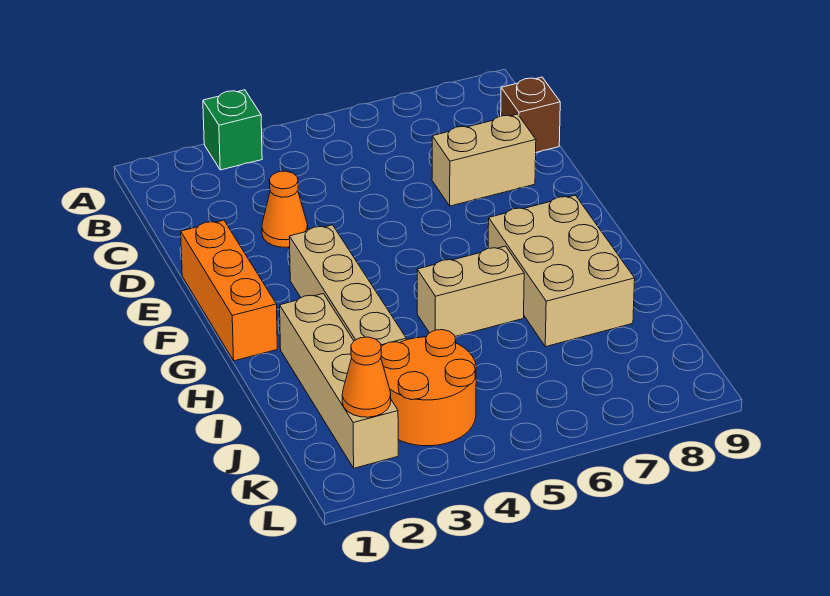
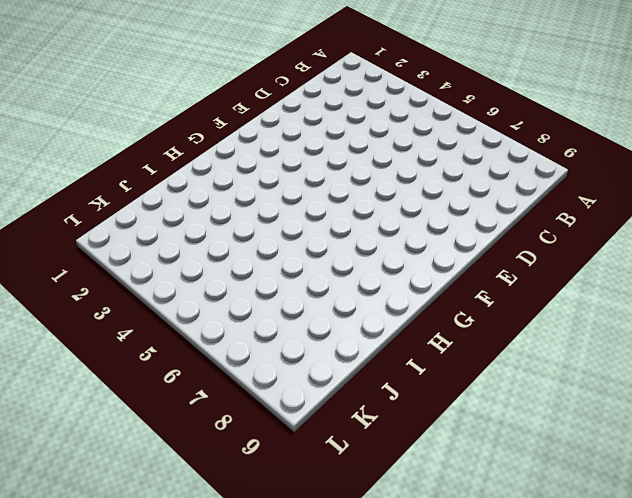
none -> green brick A3 level 1
none -> brown brick C9 level 1

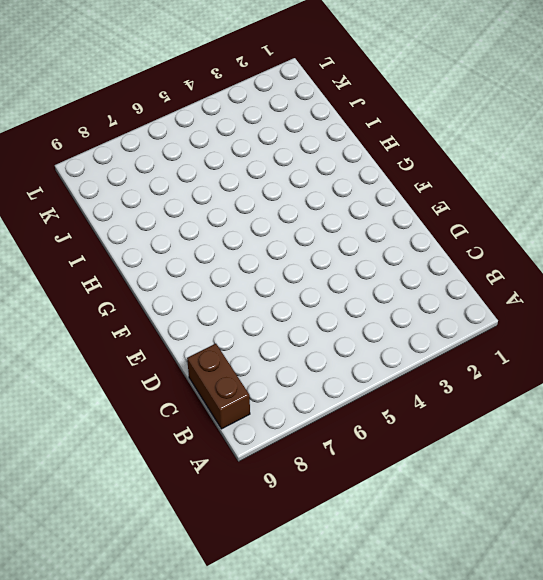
brown brick B9:C9 level 1 -> brown brick C9 level 1
none -> green brick A3 level 1
none -> orange cone D3 level 1

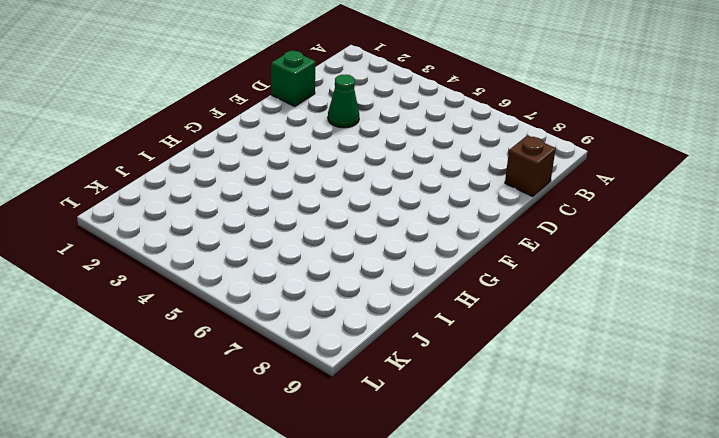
green brick D1 level 1 -> green brick A3 level 1
green cone D3 level 1 -> orange cone D3 level 1
none -> tan brick D7:D8 level 1
none -> orange brick E1:G1 level 1

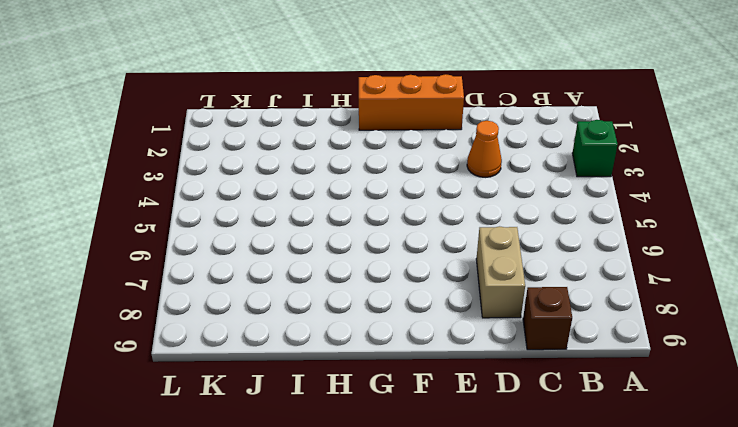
none -> tan brick F3:I3 level 1
none -> tan brick G7:I8 level 1

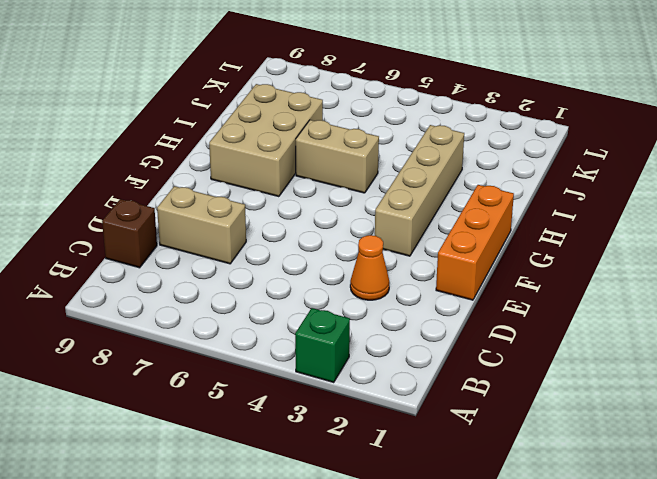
none -> tan brick H2:K2 level 1
none -> orange round brick J3:K4 level 1

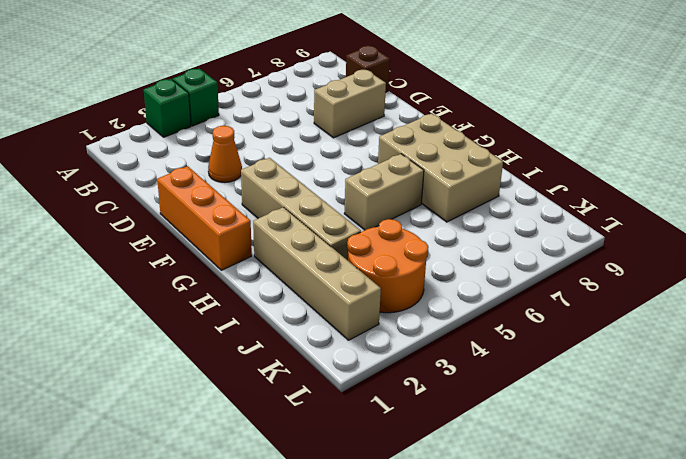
green brick A4 level 1 -> none
none -> orange cone K2 level 2

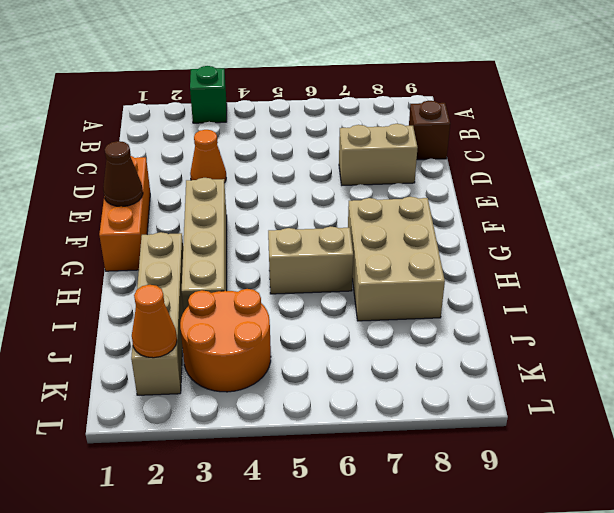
brown cone F1 level 2 -> none

